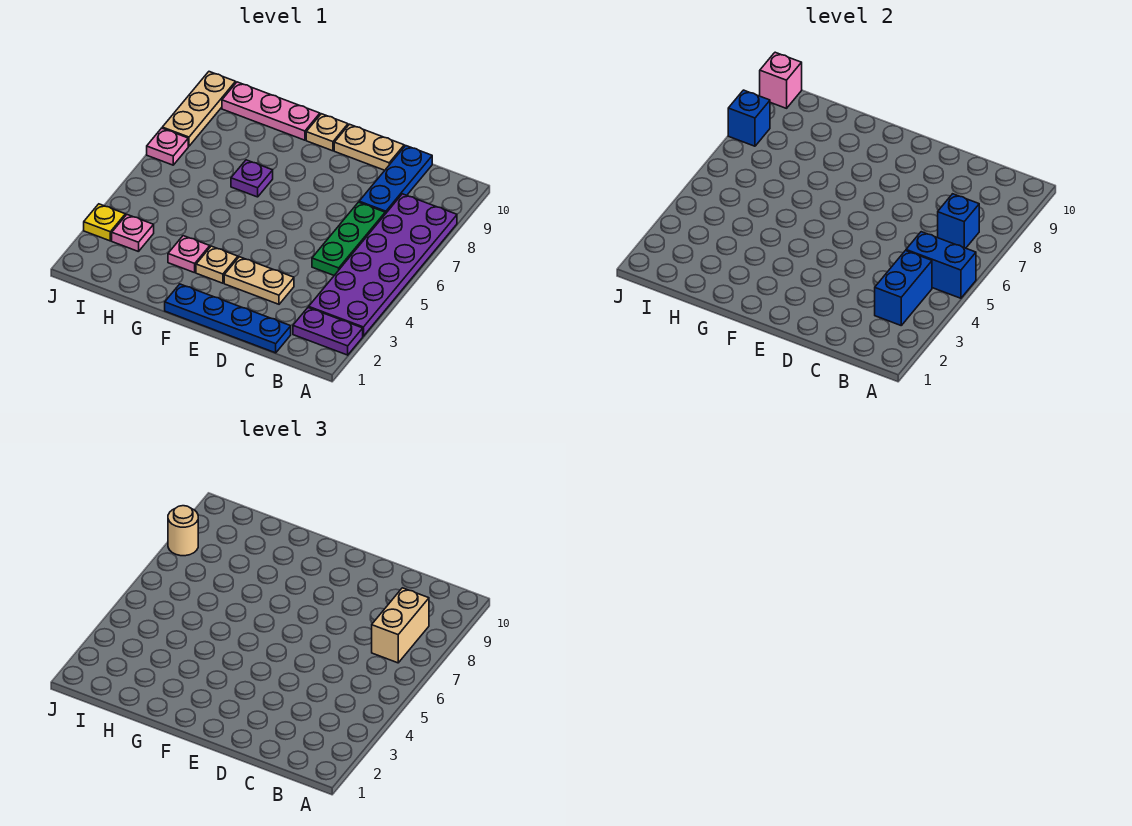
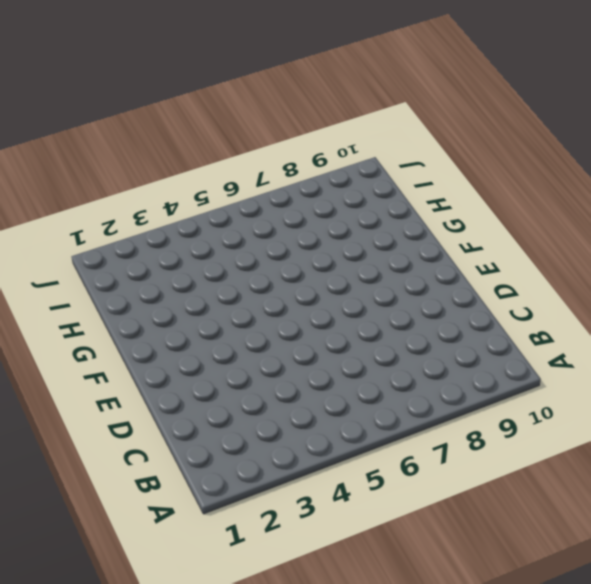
none -> purple plate A2:B2 level 1
none -> purple plate A3:B8 level 1
none -> blue plate C1:F1 level 1

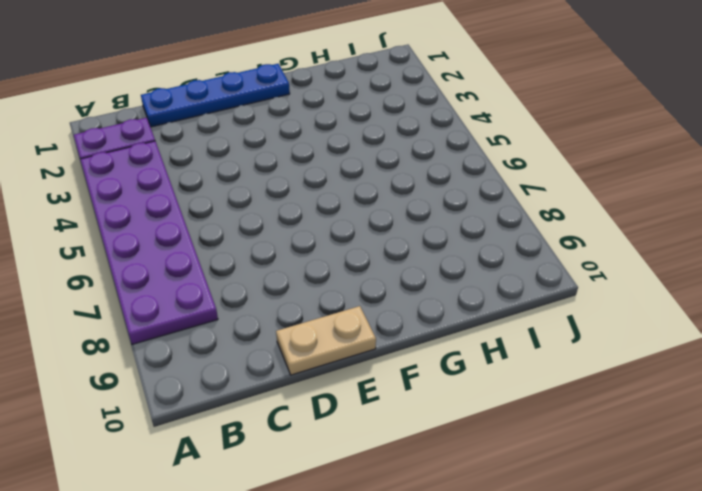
none -> green plate C5:C7 level 1
none -> blue plate C8:C10 level 1
none -> tan plate D3:E3 level 1

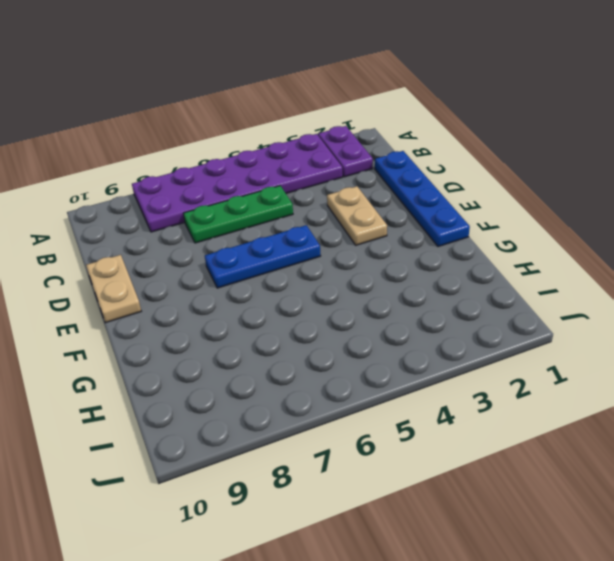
blue plate E5:E7 level 1 -> blue plate C8:C10 level 1
none -> tan plate F3 level 1
none -> tan plate F10 level 1
none -> pink plate G3 level 1

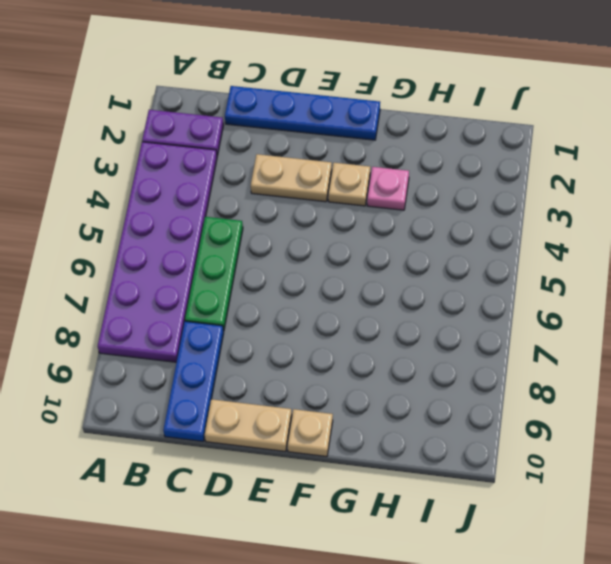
none -> purple plate G7 level 1
none -> pink plate G10:I10 level 1
none -> pink plate I3 level 1

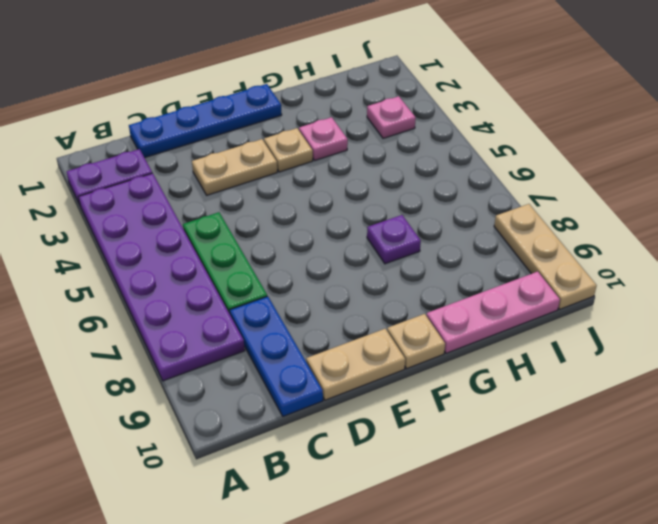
none -> yellow plate J3 level 1
none -> pink plate J7 level 1
none -> blue brick A5:B5 level 2

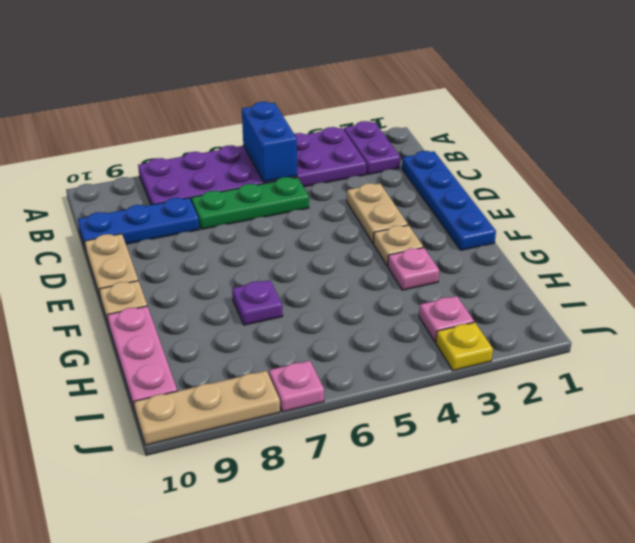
none -> blue brick B3:B4 level 2
none -> blue brick B7 level 2
none -> blue brick J8 level 2

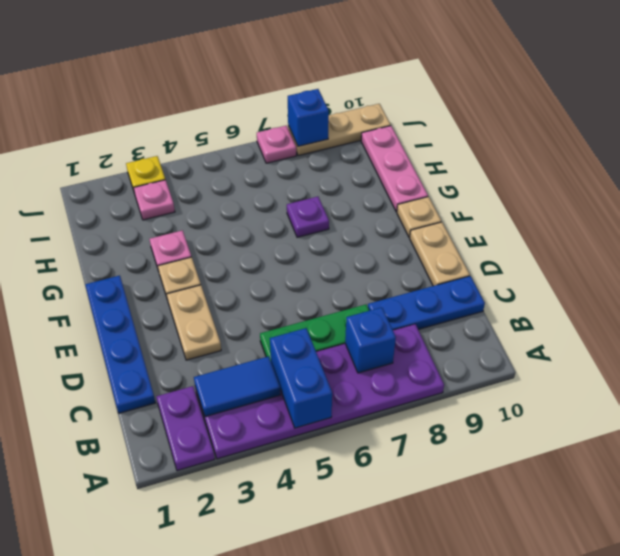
blue tile B3:B4 level 2 -> blue brick B3:B4 level 2
none -> pink brick J10 level 2
none -> tan brick B7:B8 level 3
none -> tan round brick J8 level 3

